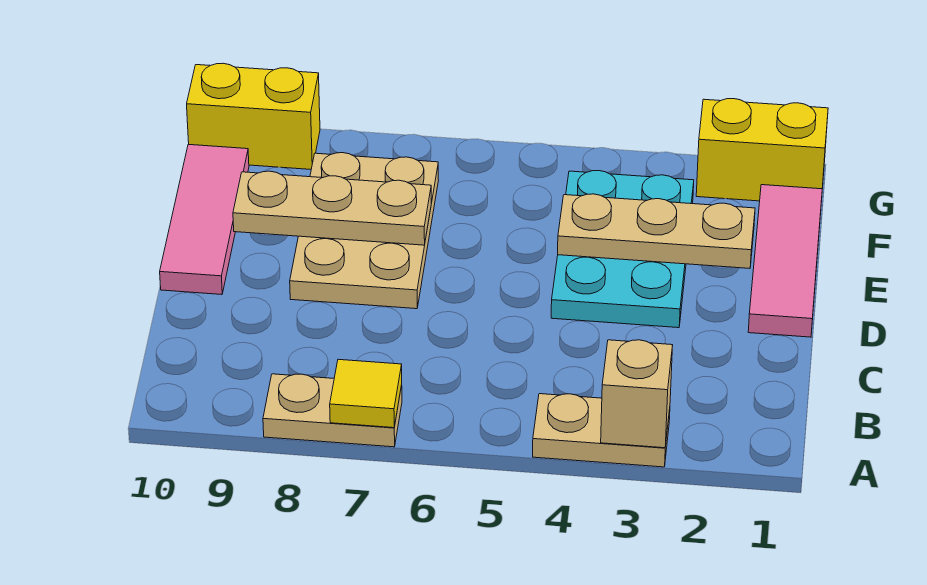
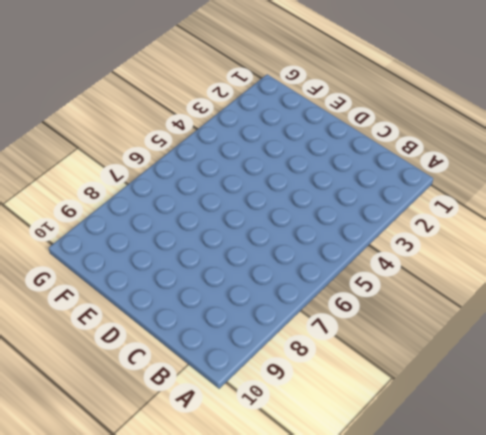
none -> tan plate A3:A4 level 1
none -> tan plate A7:A8 level 1
none -> pink tile D1:F1 level 1

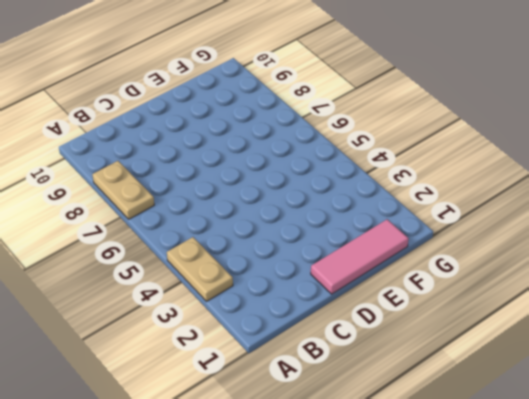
none -> cyan plate D3:F4 level 1
none -> tan plate D7:F8 level 1
none -> pink tile D10:F10 level 1

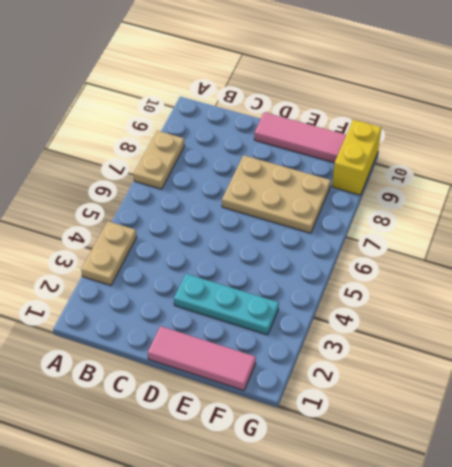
cyan plate D3:F3 level 1 -> cyan plate D3:F4 level 1
none -> yellow brick G1:G2 level 1
none -> tan brick A3 level 2
none -> yellow tile A7 level 2

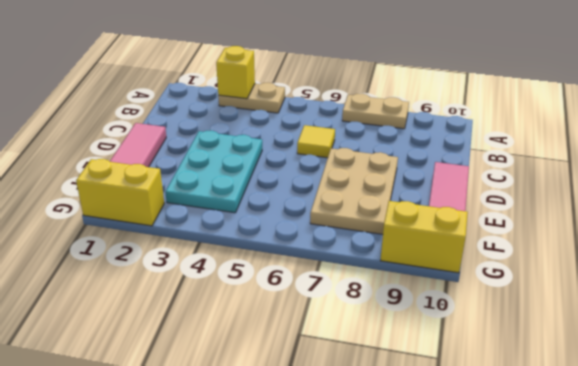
yellow brick A3 level 2 -> tan brick A3 level 2
yellow tile C6 level 1 -> yellow tile A7 level 2
none -> tan plate E2:E4 level 2
none -> tan plate E7:E9 level 2

